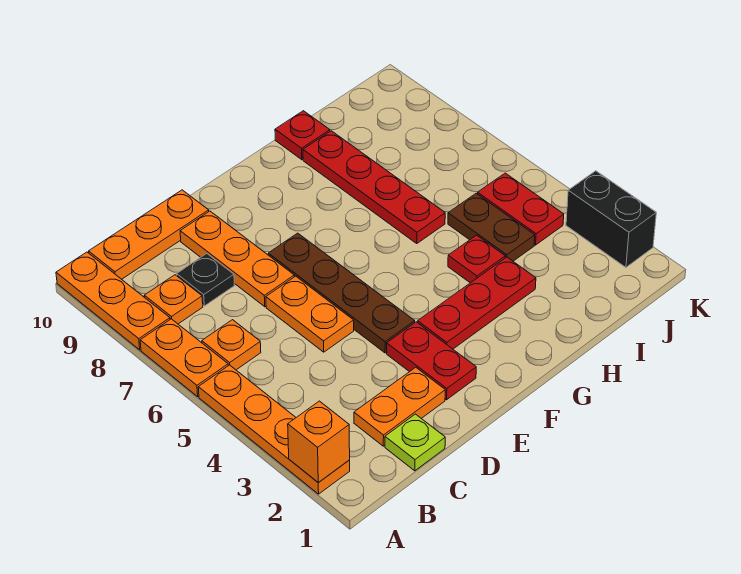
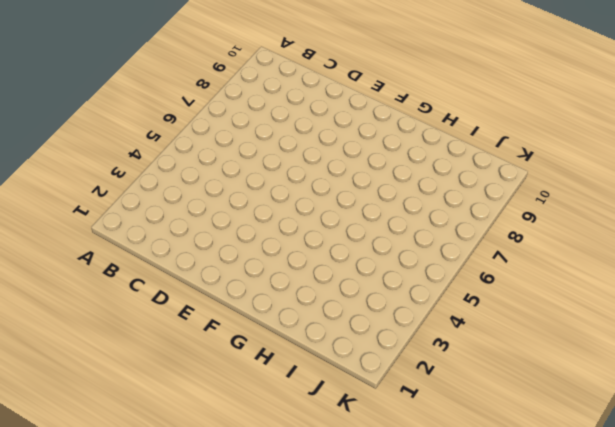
none -> orange plate A2:A5 level 1
none -> orange plate A6:A7 level 1
none -> orange plate A8:A10 level 1

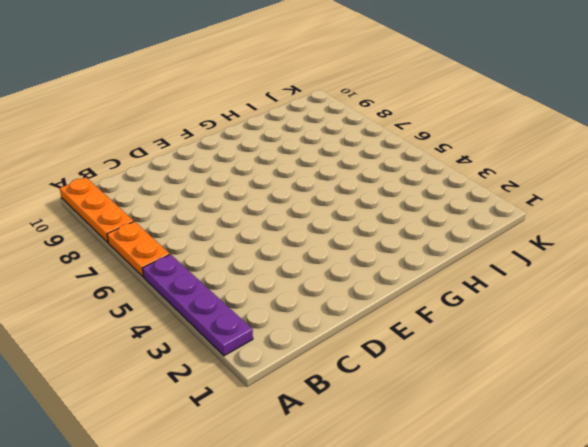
purple plate A2:A5 level 1 -> orange plate A2:A5 level 1
none -> orange plate B6 level 1
none -> orange plate B8 level 1
none -> orange plate B10:D10 level 1

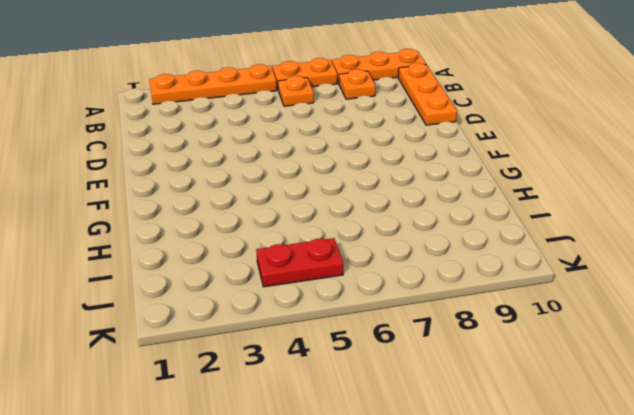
none -> lime plate C1 level 1
none -> orange plate C2:D2 level 1
none -> black plate C8 level 1

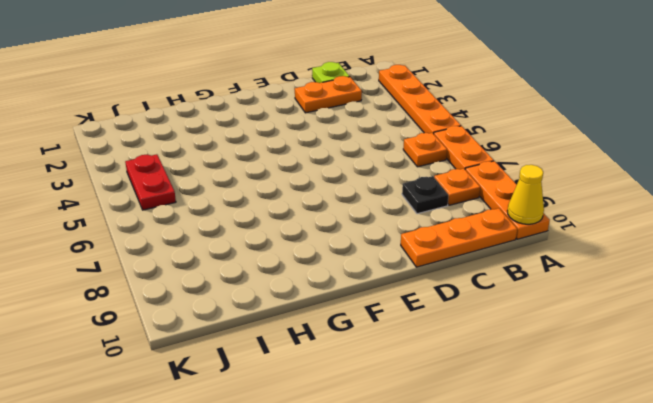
yellow cone A10 level 2 -> none
none -> orange plate D5:D6 level 1
none -> orange plate D7:D9 level 1
none -> red plate E2:E3 level 1

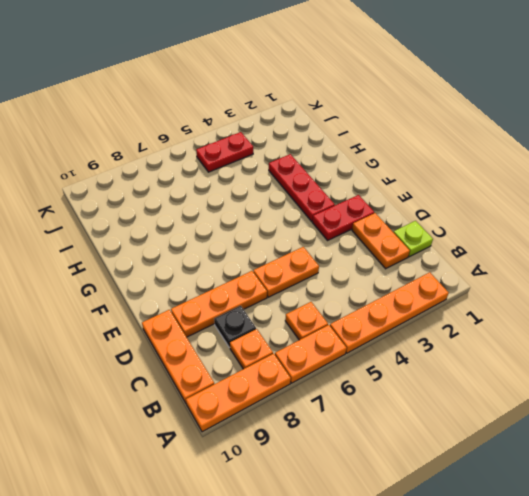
none -> brown plate E4:E7 level 1
none -> red plate H4 level 1
none -> red plate H6:H9 level 1

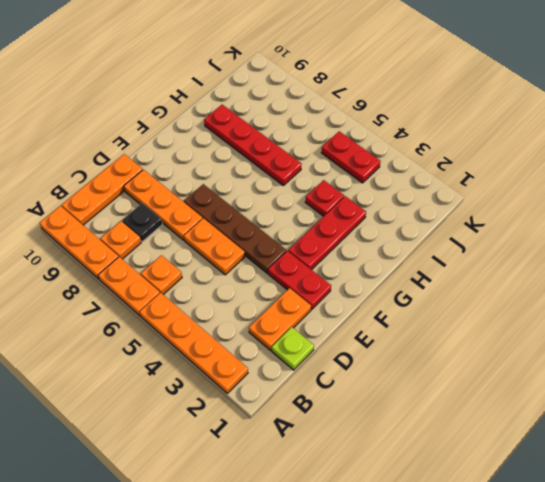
none -> red plate H10 level 1
none -> brown plate I4:I5 level 1
none -> black brick K2:K3 level 1

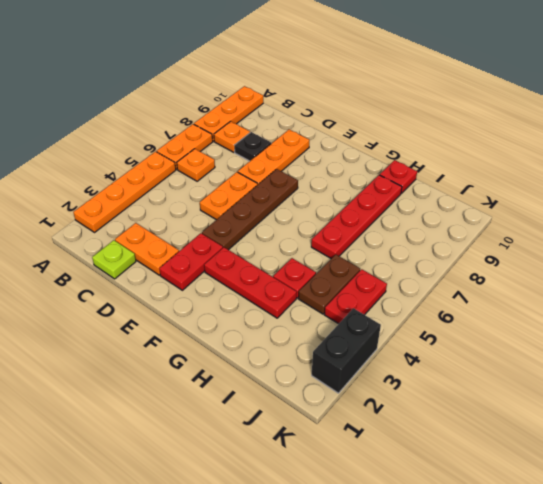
none -> orange plate B10:D10 level 1
none -> orange brick A2 level 2

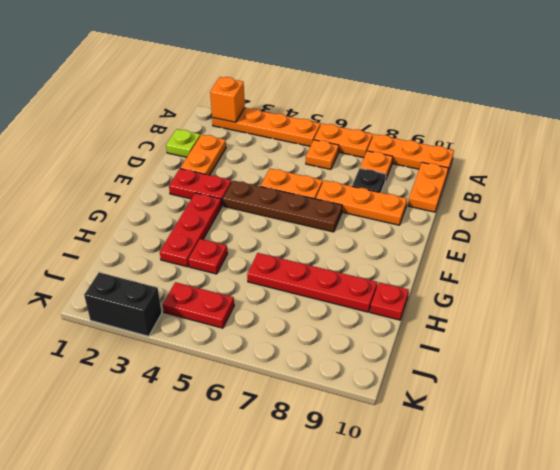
orange plate B10:C10 level 1 -> orange plate B10:D10 level 1
none -> brown plate I4:I5 level 1

